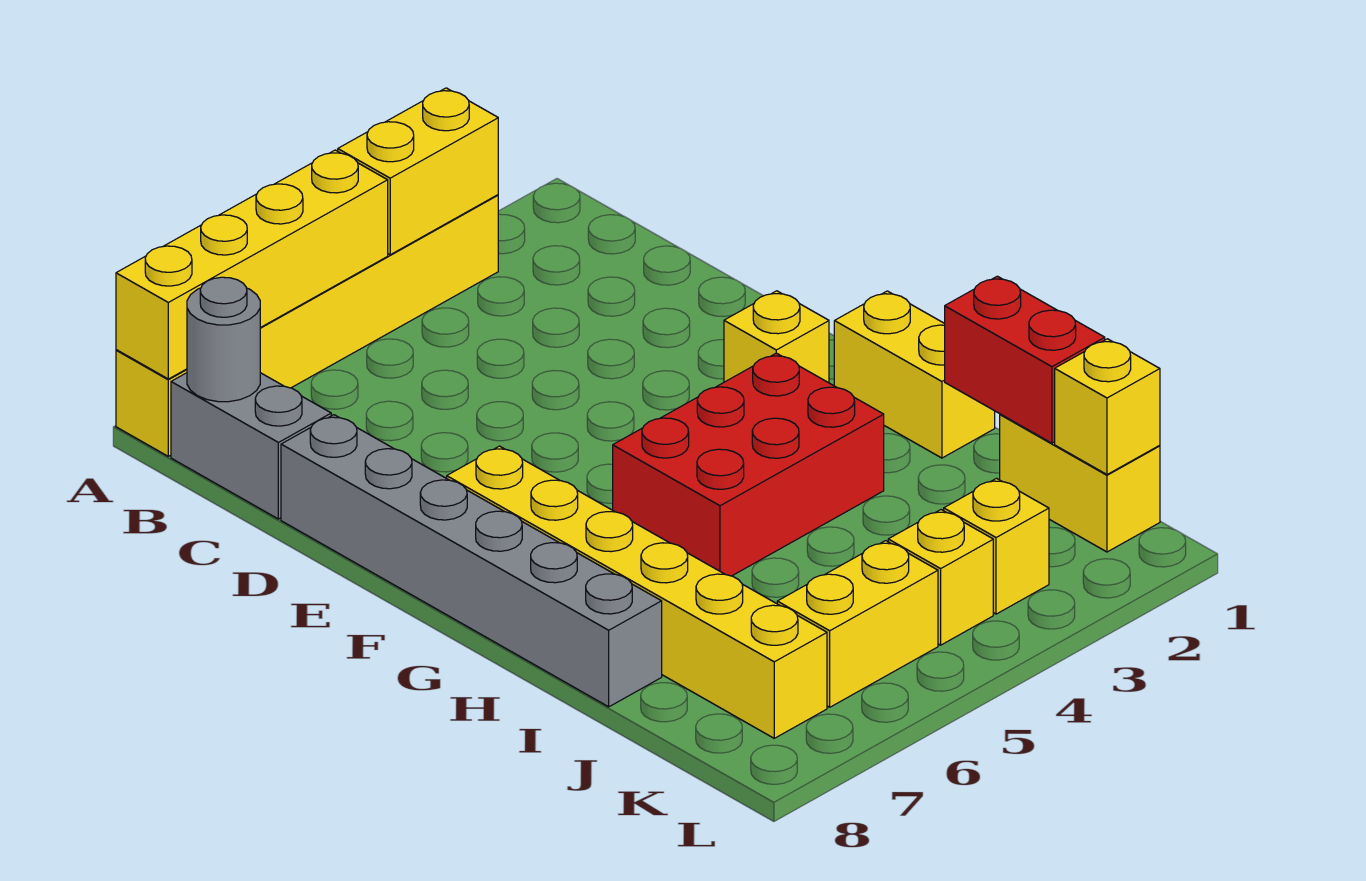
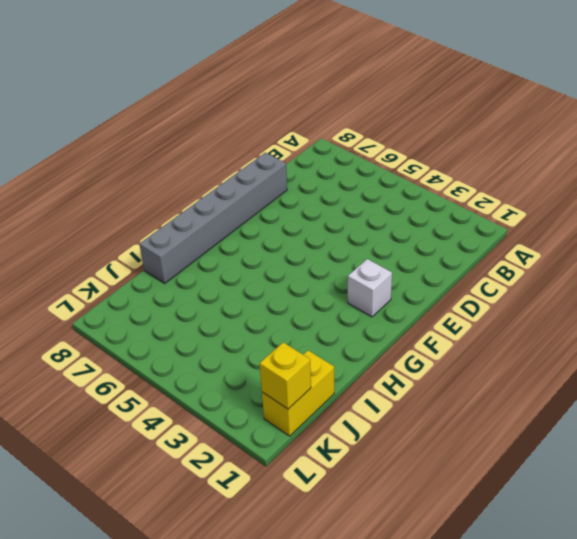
white brick F2 level 1 -> yellow brick F2 level 1
none -> yellow brick A3:A8 level 1
none -> grey brick B8:C8 level 1
none -> yellow brick F7:K7 level 1

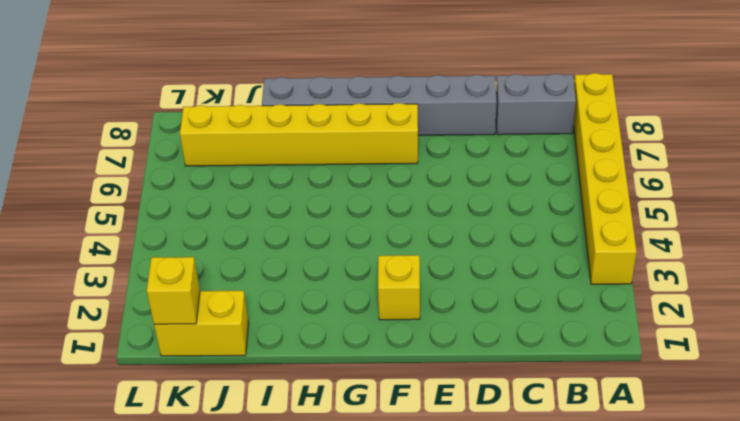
none -> yellow brick G1:H1 level 1
none -> red brick G3:H5 level 1
none -> yellow brick K3 level 1

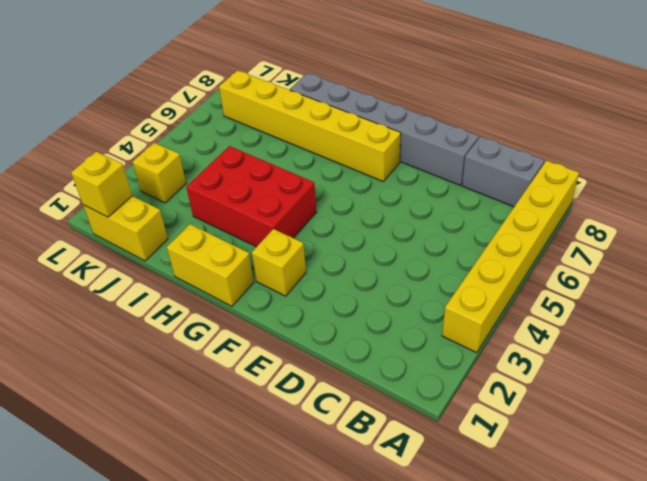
red brick G3:I4 level 1 -> red brick G3:H5 level 1
none -> yellow brick K4 level 1
none -> yellow brick K5:K6 level 1
none -> yellow brick A3:A4 level 2

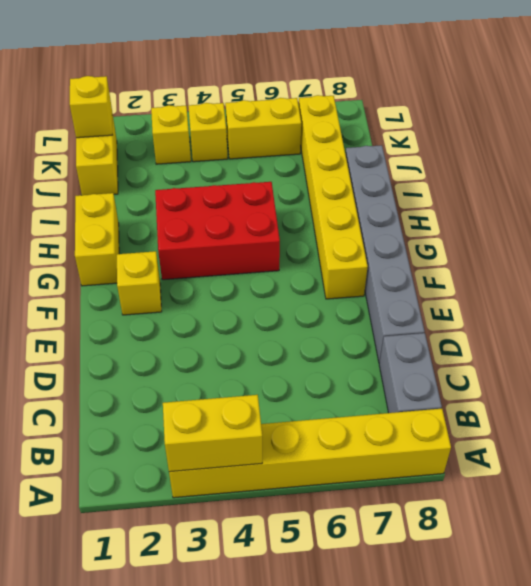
none -> yellow brick A5:A8 level 2
none -> grey round brick B8 level 2
none -> red brick I1:J1 level 2

